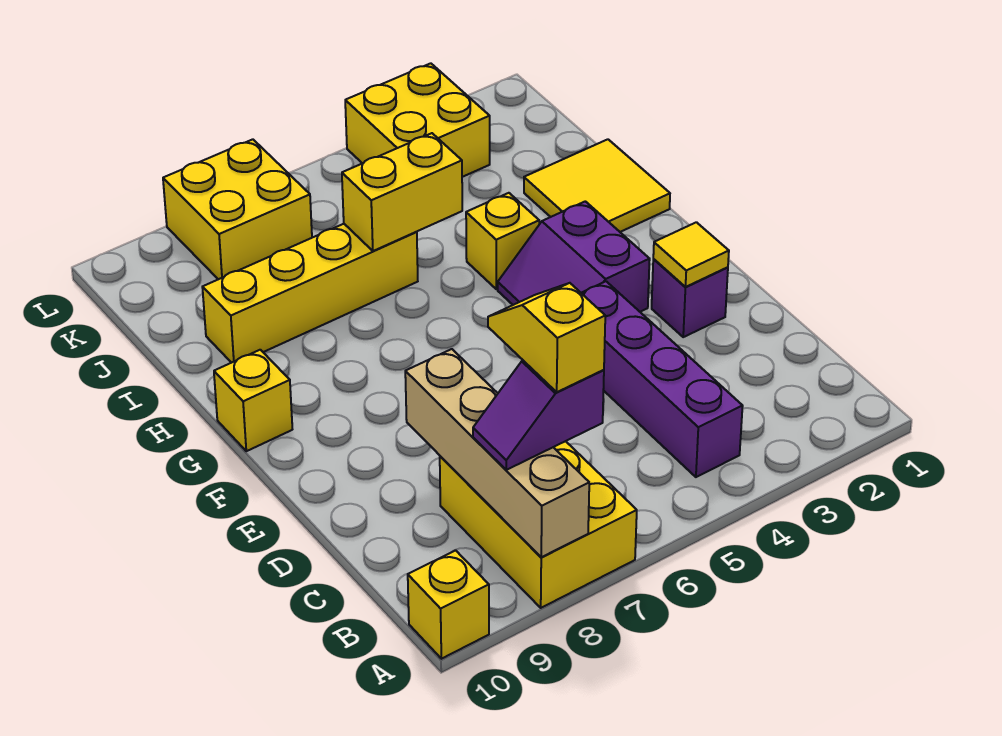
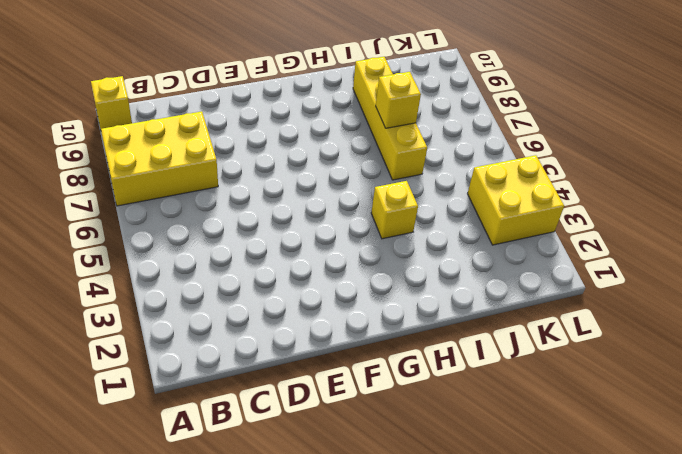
yellow brick I7 level 2 -> yellow brick G10 level 1
none -> purple brick B4:E4 level 1
none -> purple brick E2 level 1
none -> purple slope F3:G4 level 1 top 3

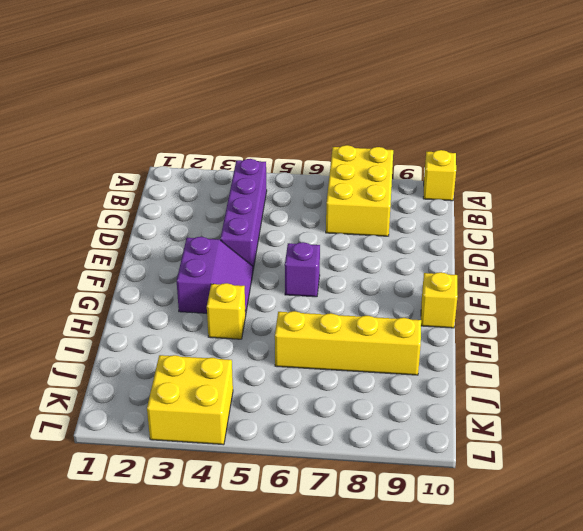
purple brick F6 level 1 -> purple brick E2 level 1
none -> yellow tile H1:I2 level 1
none -> yellow brick K7:L8 level 1
none -> tan brick A8:D8 level 2

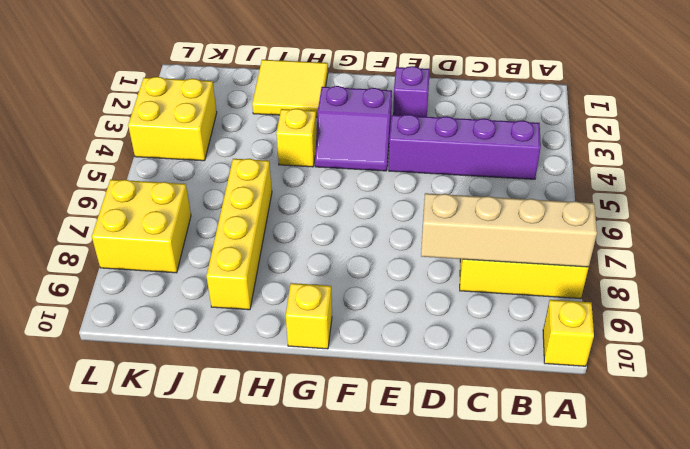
none -> yellow tile E2 level 2
none -> yellow brick I5:I6 level 2
none -> purple slope B7:B8 level 3 top 7

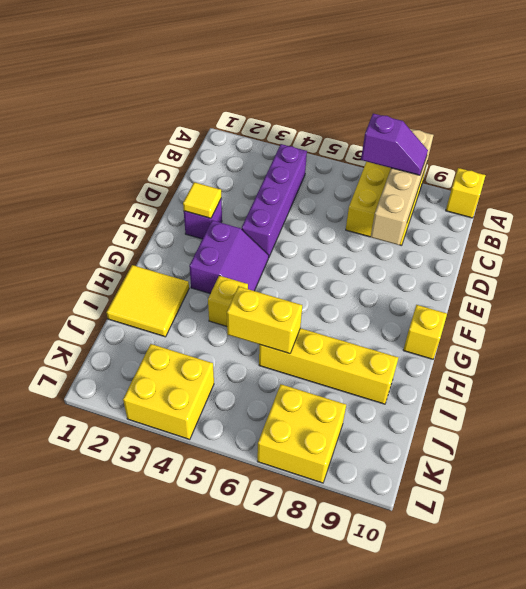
none -> yellow slope B7:C7 level 4 top B

